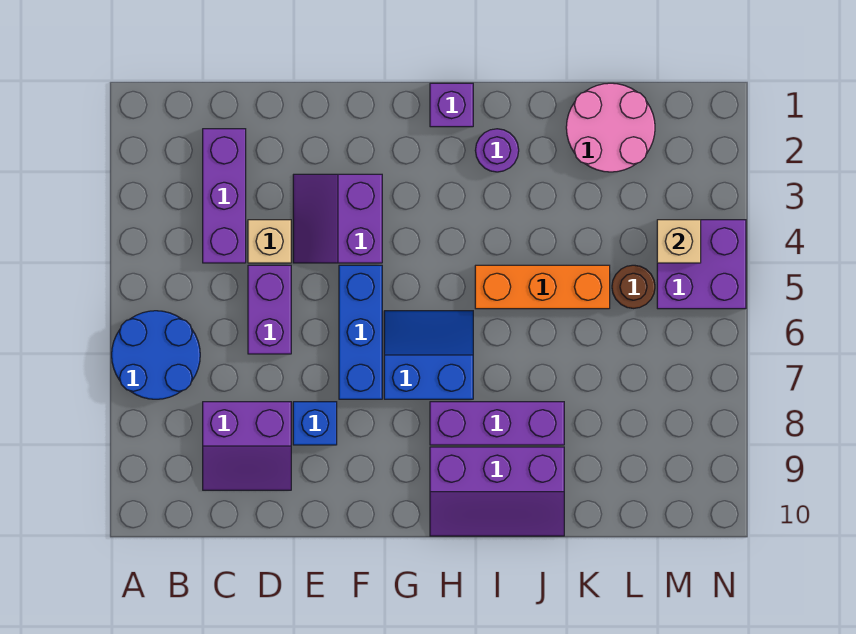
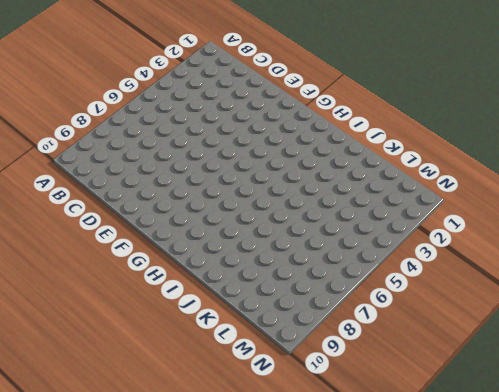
none -> blue round brick A6:B7 level 1
none -> purple brick C2:C4 level 1
none -> purple slope C8:D9 level 1 top 8

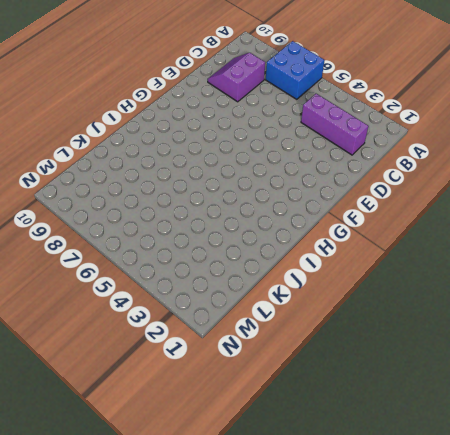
blue brick A6:B7 level 1 -> blue round brick A6:B7 level 1
none -> tan brick D4 level 1
none -> purple brick D5:D6 level 1
none -> purple slope E3:F4 level 1 top F

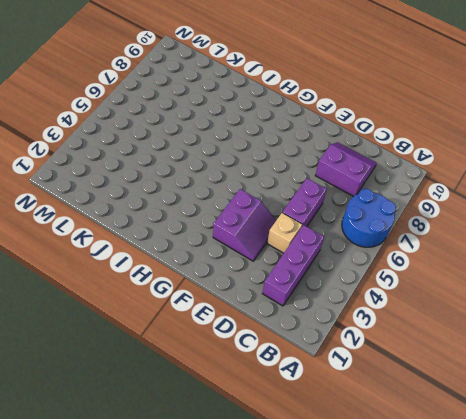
none -> blue brick E8 level 1
none -> blue brick F5:F7 level 1
none -> blue slope G6:H7 level 1 top 7

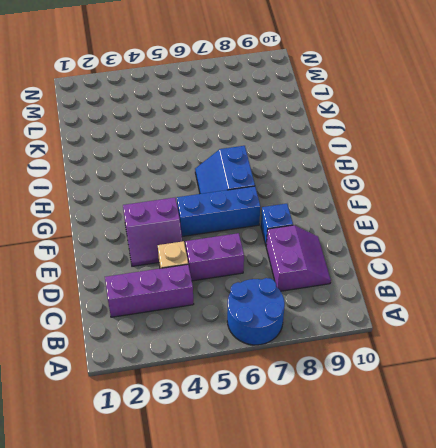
none -> purple brick H1 level 1
none -> purple brick H8:J8 level 1
none -> purple slope H9:J10 level 1 top 9

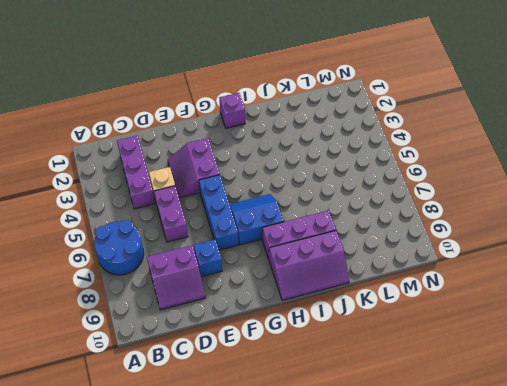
none -> purple round brick I2 level 1
none -> orange brick I5:K5 level 1
none -> pink round brick K1:L2 level 1

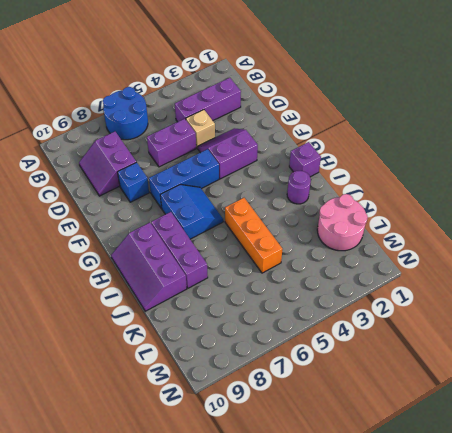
none -> brown round brick L5 level 1
none -> purple brick M4:N5 level 1
none -> tan brick M4 level 2

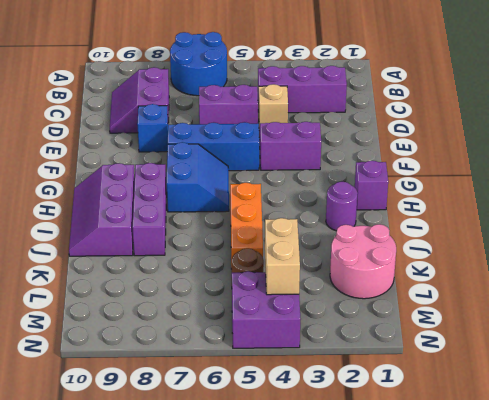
tan brick L4:M4 level 2 -> tan brick M4 level 2

